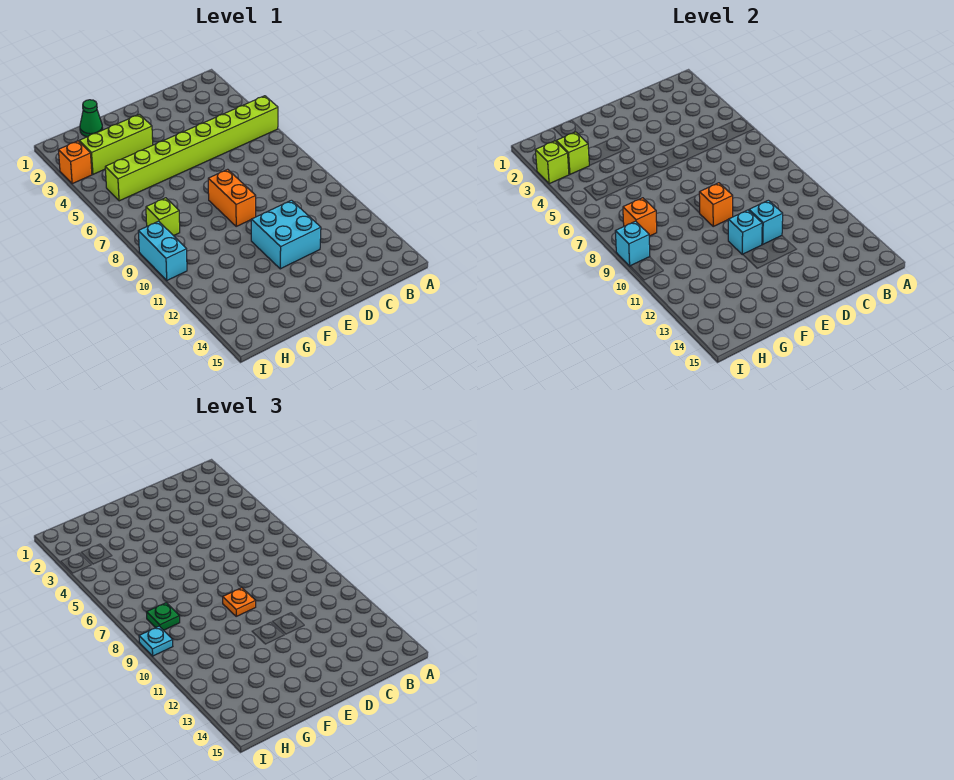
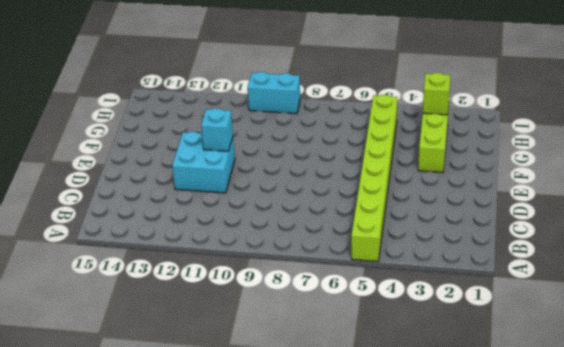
none -> orange brick E8:E9 level 1
none -> green cone G1 level 1
none -> lime brick H8 level 1

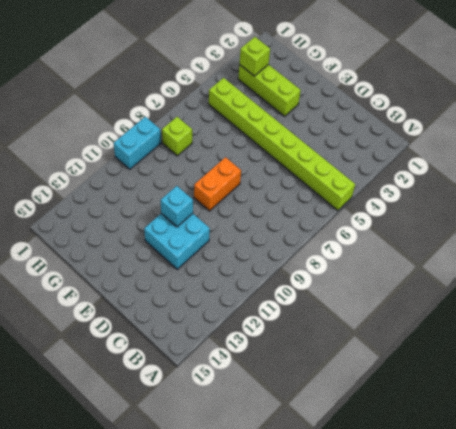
none -> green cone G1 level 1
none -> orange brick I3 level 1
none -> cyan brick D11 level 2

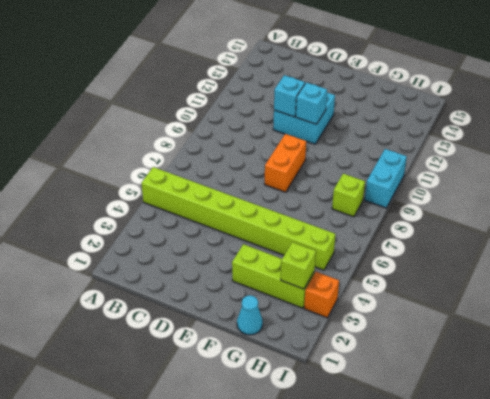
cyan cone G1 level 1 -> green cone G1 level 1
none -> orange brick E9 level 2
none -> orange brick H8 level 2
none -> lime brick I3 level 2

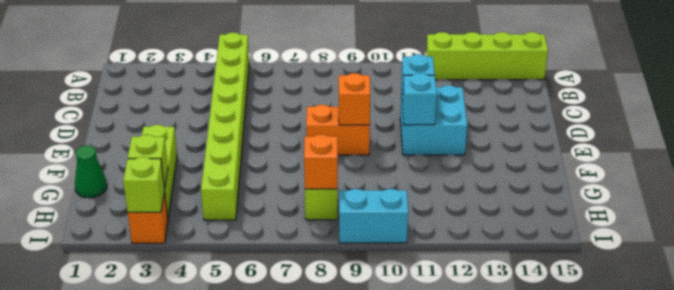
lime brick A12:A15 level 1 -> none
none -> cyan brick I9 level 2
none -> orange plate E9 level 3
none -> green plate H8 level 3

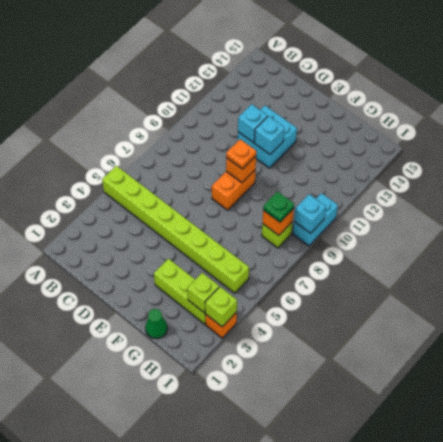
none -> cyan plate I9 level 3

